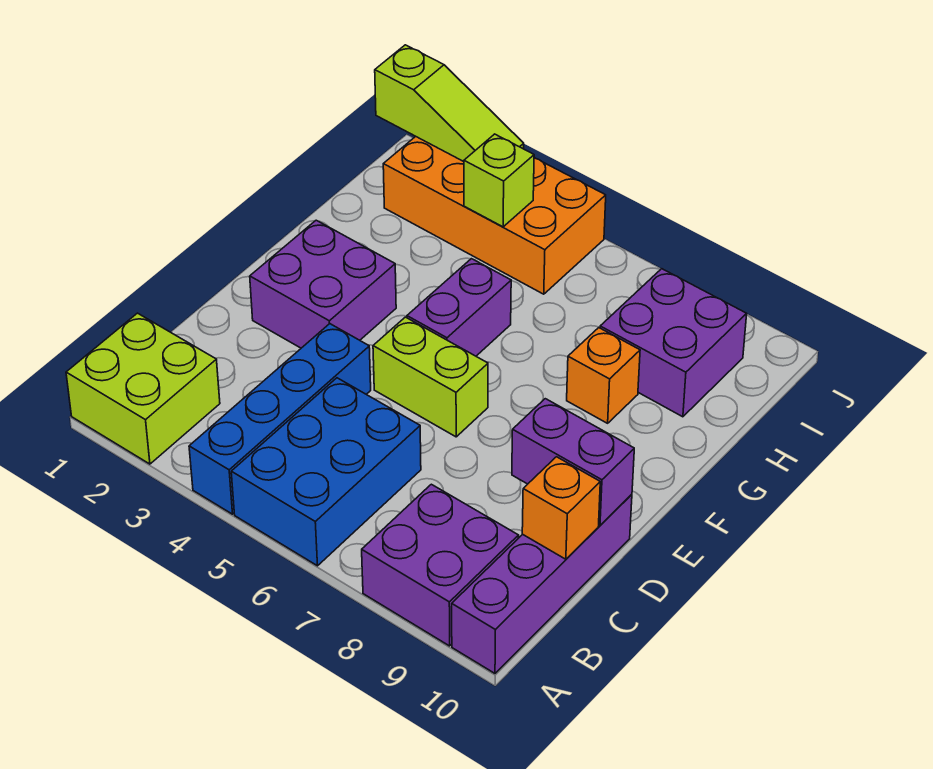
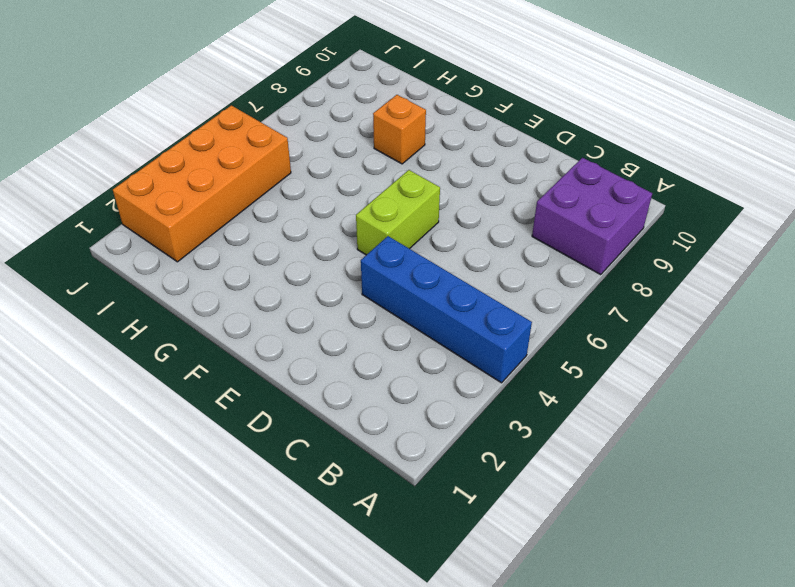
none -> lime brick A1:B2 level 1
none -> blue brick A5:C6 level 1
none -> purple brick A10:D10 level 1

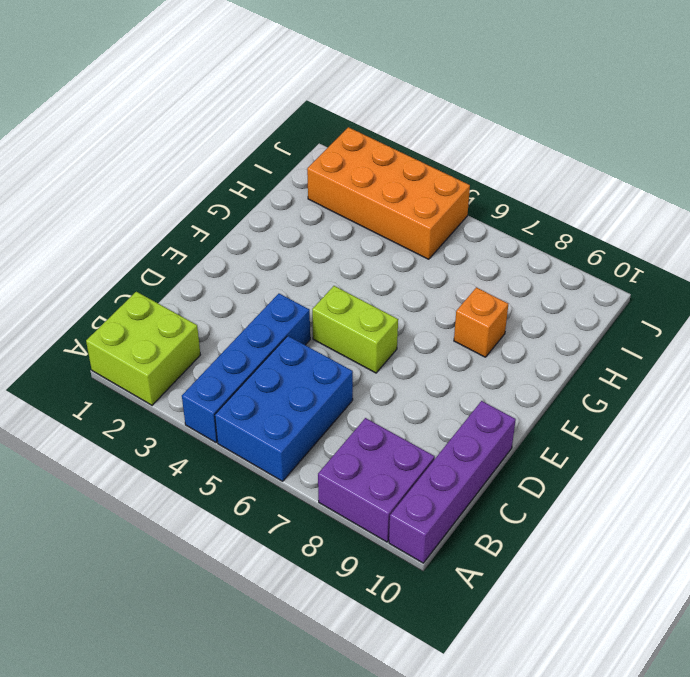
none -> purple brick E2:F3 level 1
none -> purple brick F5:G5 level 1
none -> purple brick H8:I9 level 1

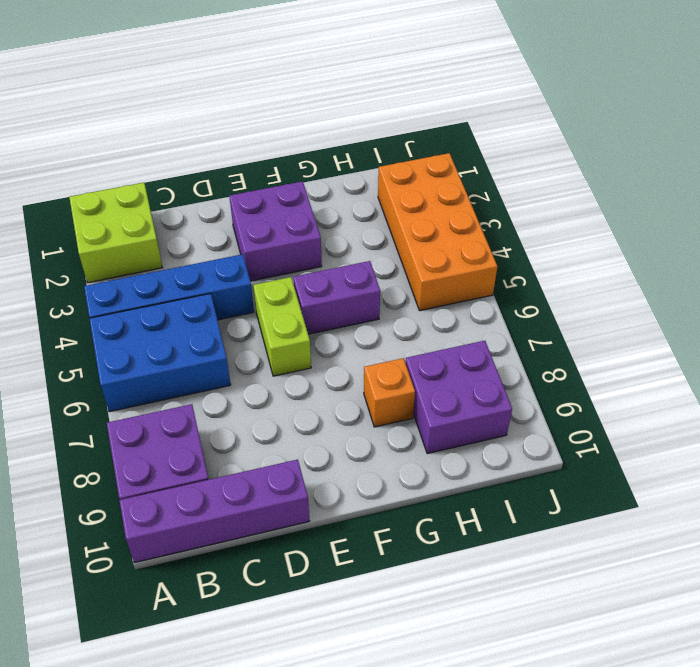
none -> orange brick C10 level 2
none -> purple brick D9:D10 level 2
none -> lime brick I4 level 2

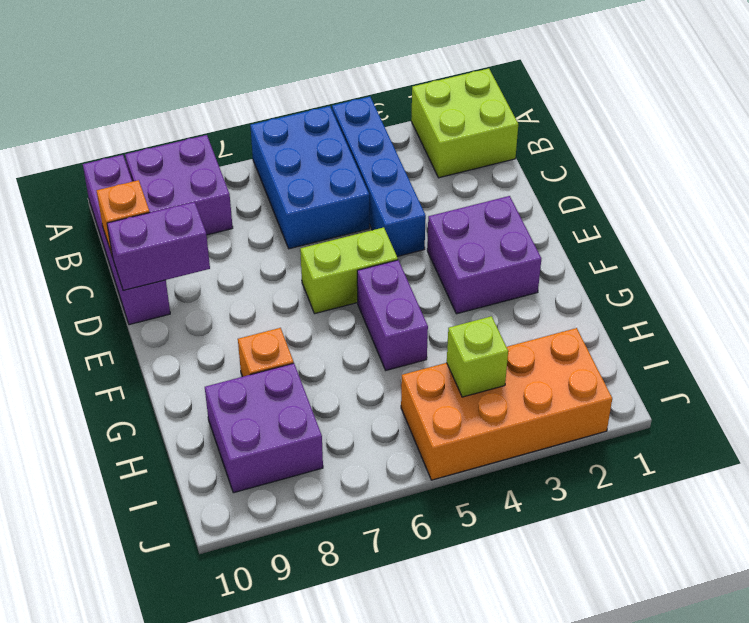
none -> lime slope J1:J3 level 2 top 1

